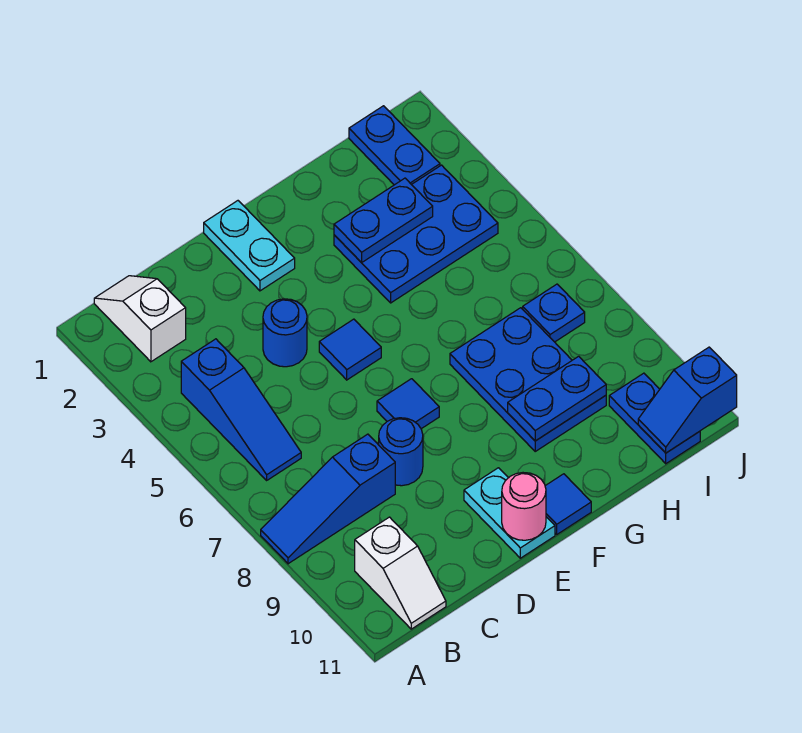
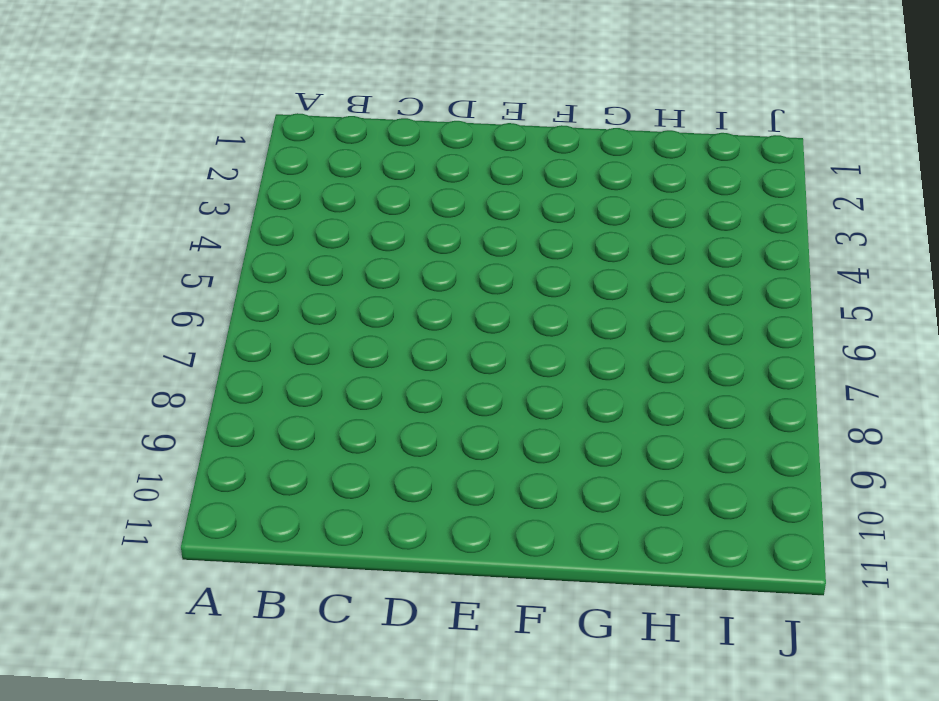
none -> blue slope A8:C8 level 1 top C
none -> white slope B1:B2 level 1 top 2
none -> blue slope B4:B6 level 1 top 4

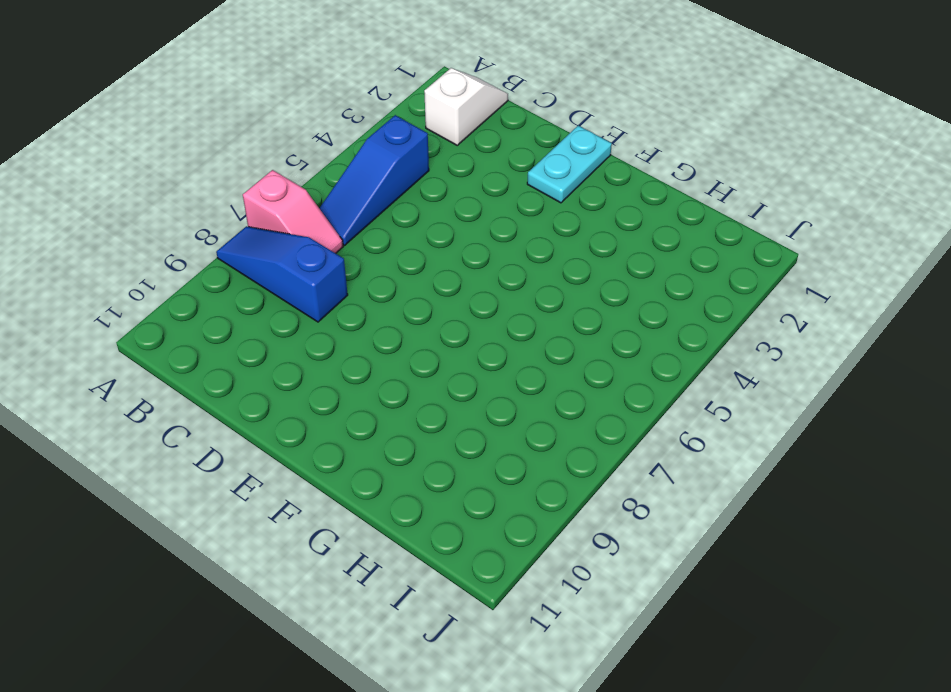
pink slope A7:B7 level 1 top A -> none
none -> white slope B10:B11 level 1 top 10
none -> blue round brick D4 level 1
none -> blue round brick D8 level 1

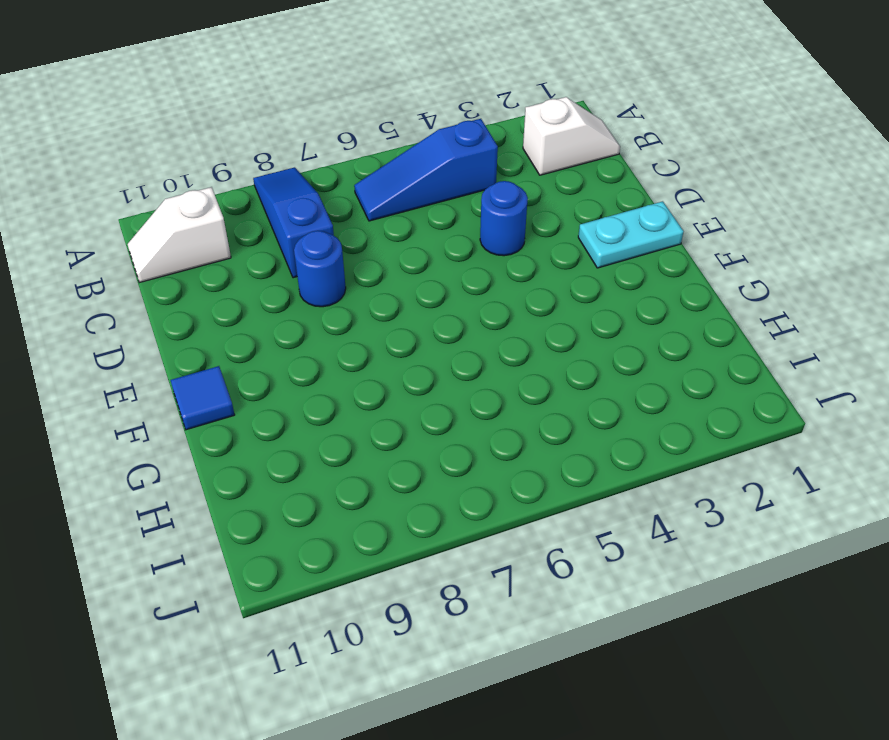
none -> blue tile E5 level 1
none -> blue tile E7 level 1
none -> cyan plate E10:E11 level 1

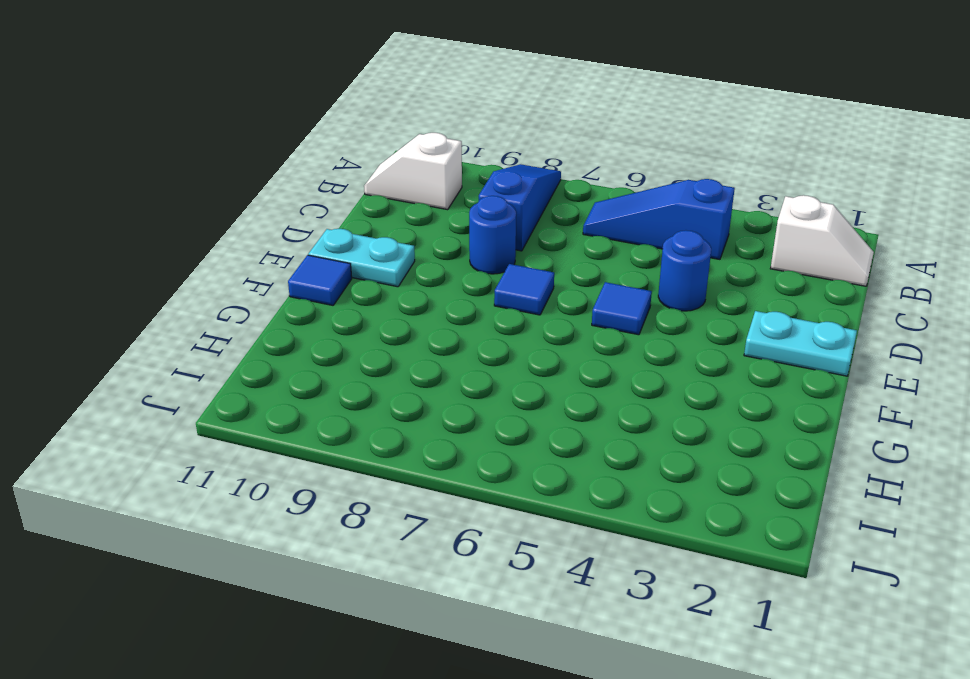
none -> blue plate G3:I4 level 1
none -> blue plate G7:H9 level 1
none -> blue plate I1:I2 level 1

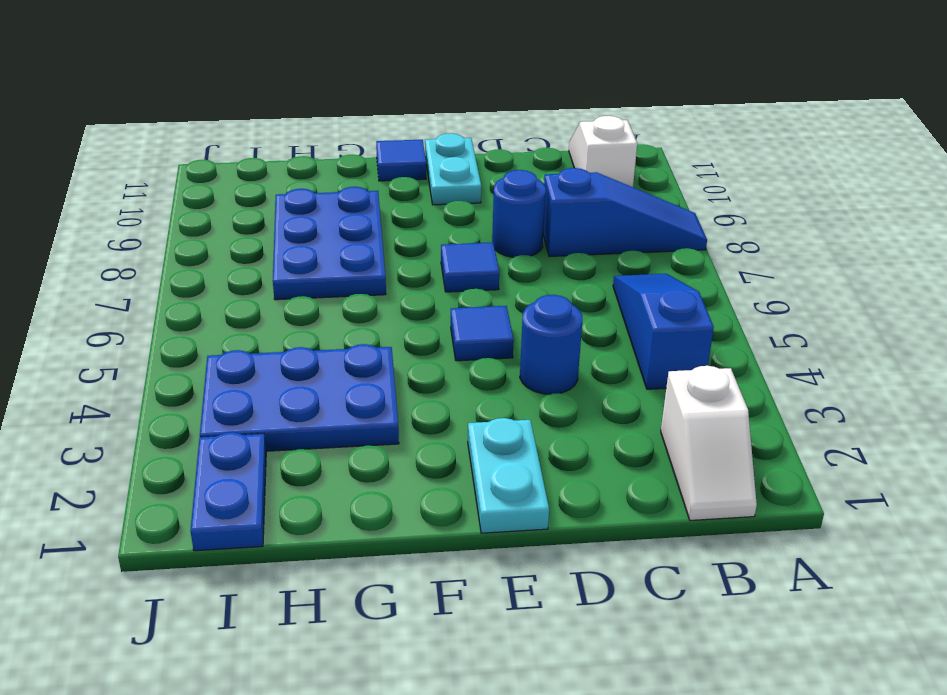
none -> blue plate I7 level 1
none -> blue plate I10:I11 level 1
none -> pink round brick E11 level 2

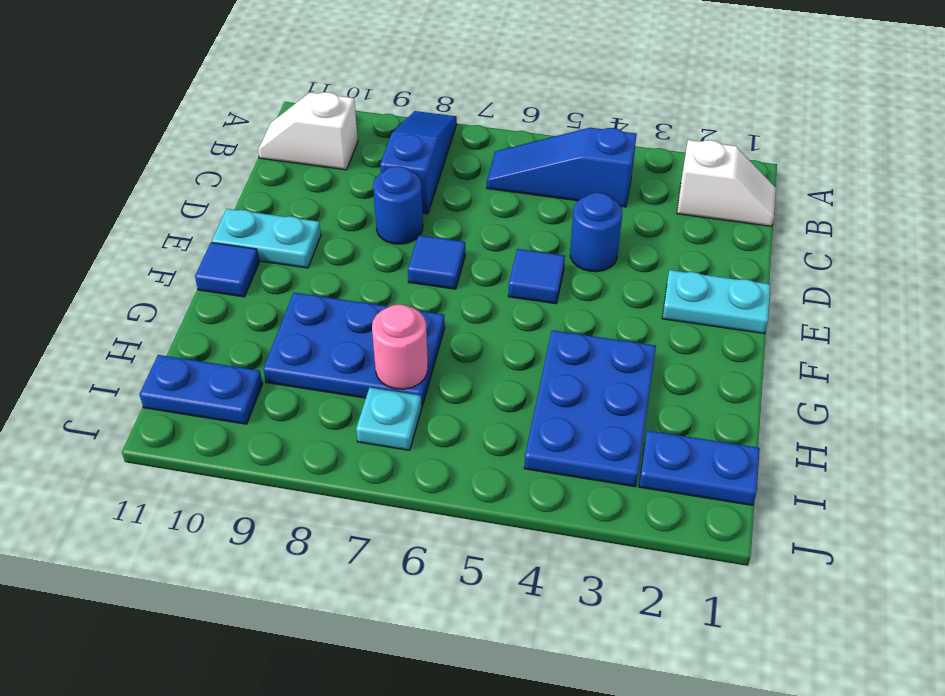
pink round brick H7 level 2 -> pink round brick E11 level 2
cyan plate I7 level 1 -> blue plate I7 level 1
none -> blue plate G3:H3 level 2
none -> blue plate G9:H9 level 2
none -> blue slope I11:J11 level 2 top J

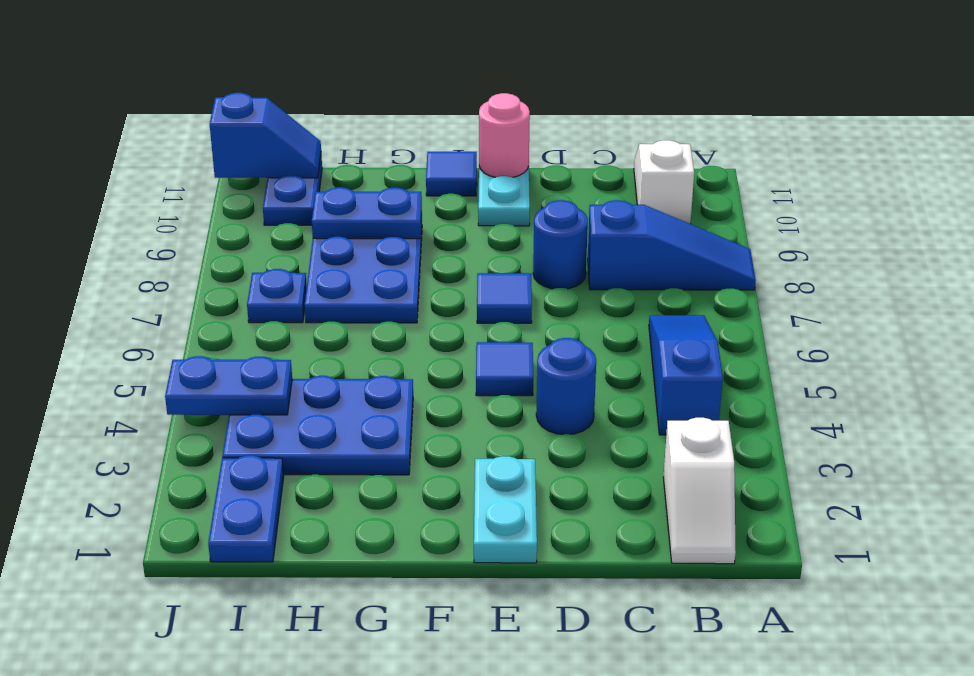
blue plate I4:J4 level 2 -> blue plate G3:H3 level 2

